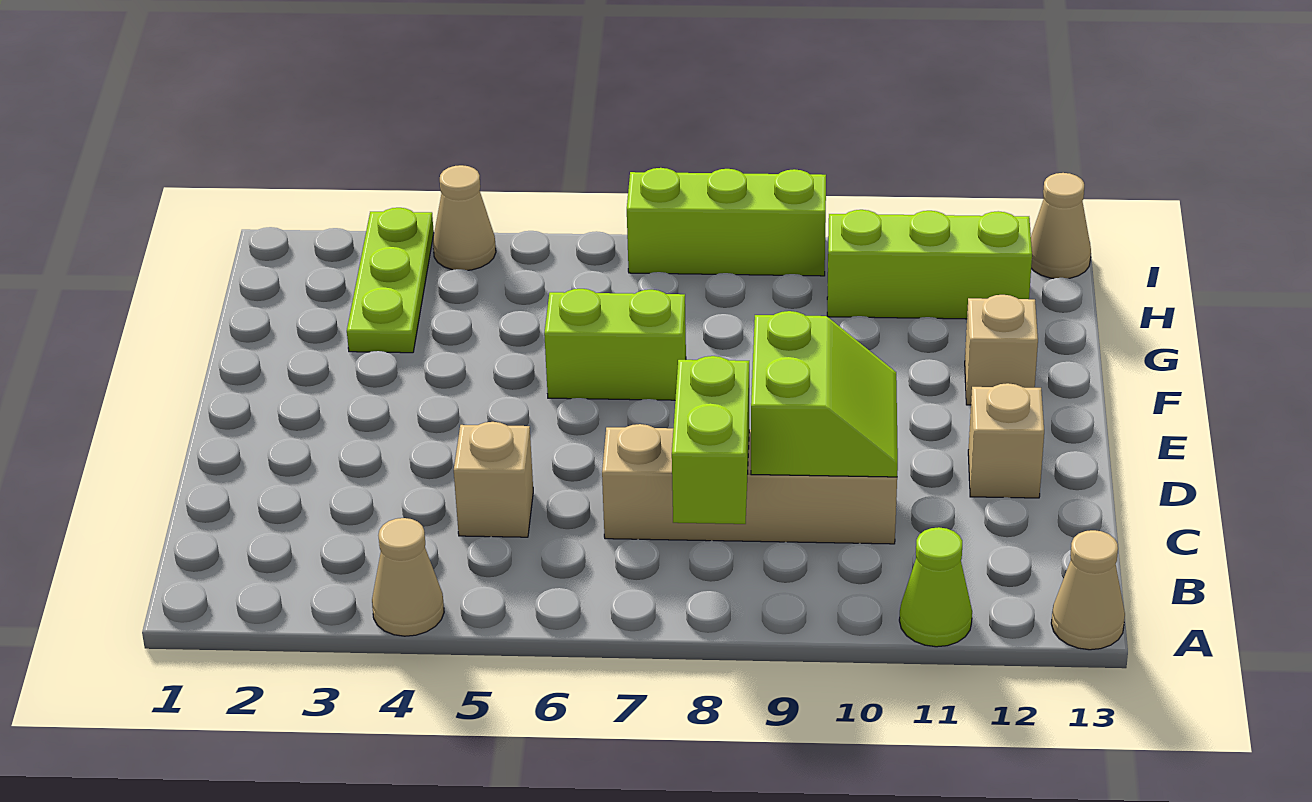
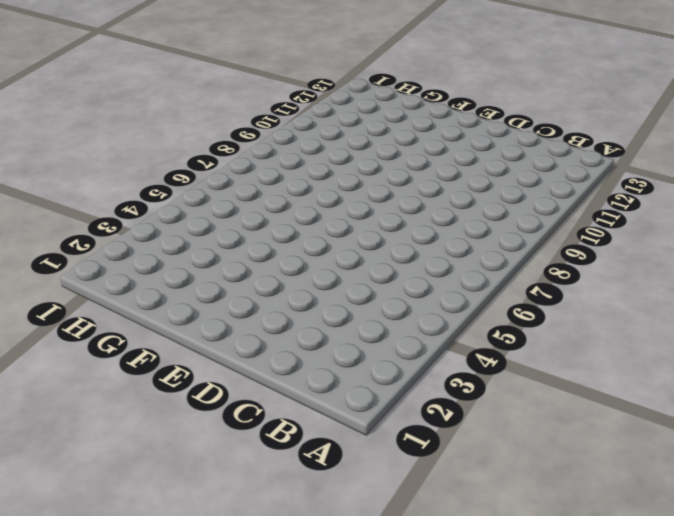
none -> tan cone A4 level 1
none -> lime cone A11 level 1
none -> tan cone A13 level 1

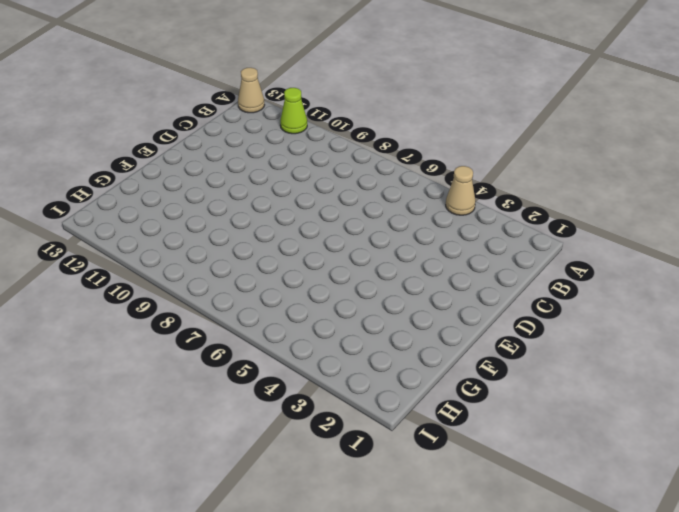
none -> tan brick C5 level 1
none -> tan brick C7:C10 level 1
none -> tan brick D12 level 1

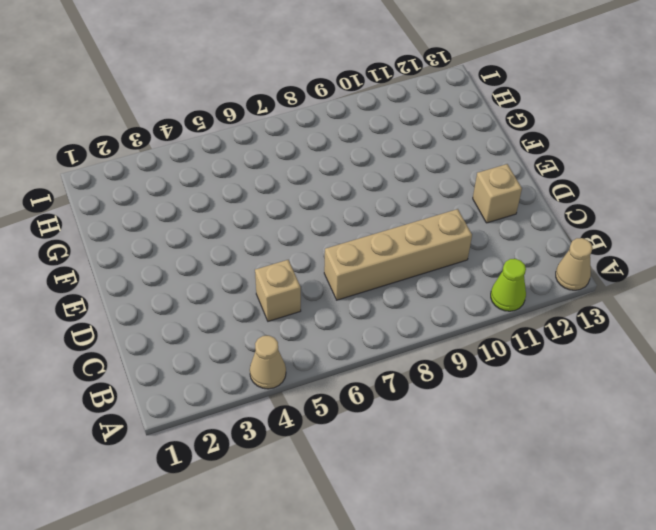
none -> lime brick F6:F7 level 1
none -> tan brick F12 level 1
none -> lime plate G3:I3 level 1

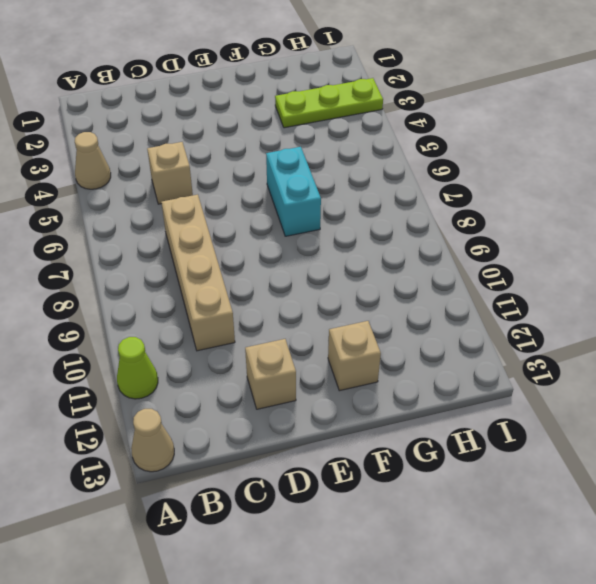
cyan brick F6:F7 level 1 -> lime brick F6:F7 level 1
none -> lime brick H10:H12 level 1
none -> tan cone I4 level 1
none -> lime brick I7:I9 level 1

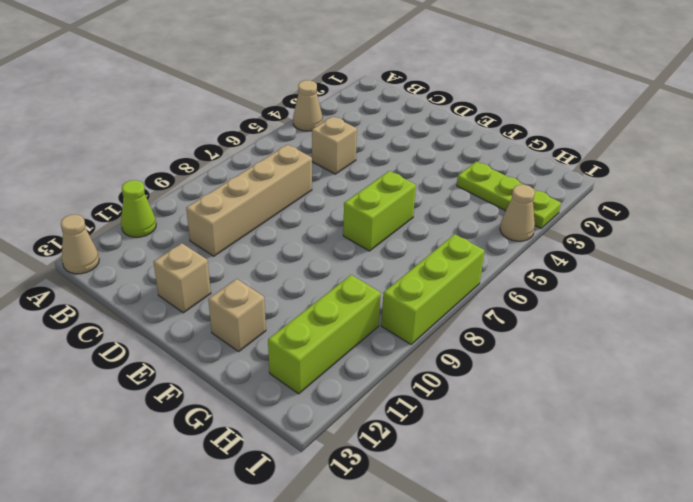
none -> tan cone I13 level 1
none -> lime brick B8:C8 level 2
none -> lime slope C9:D10 level 2 top 9

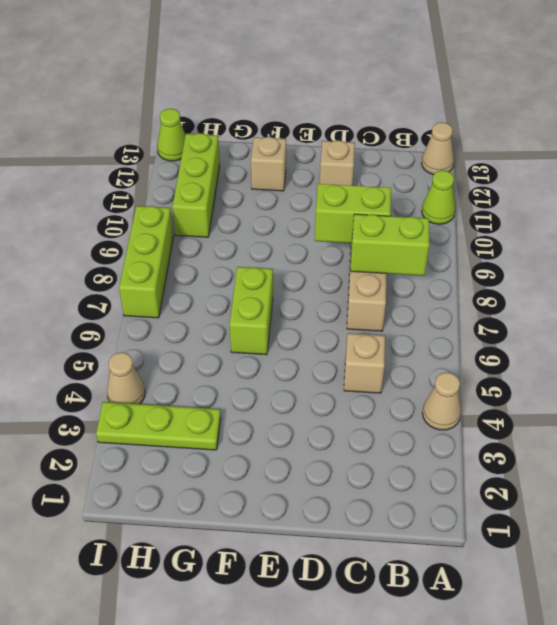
lime cone I13 level 1 -> tan cone I13 level 1

